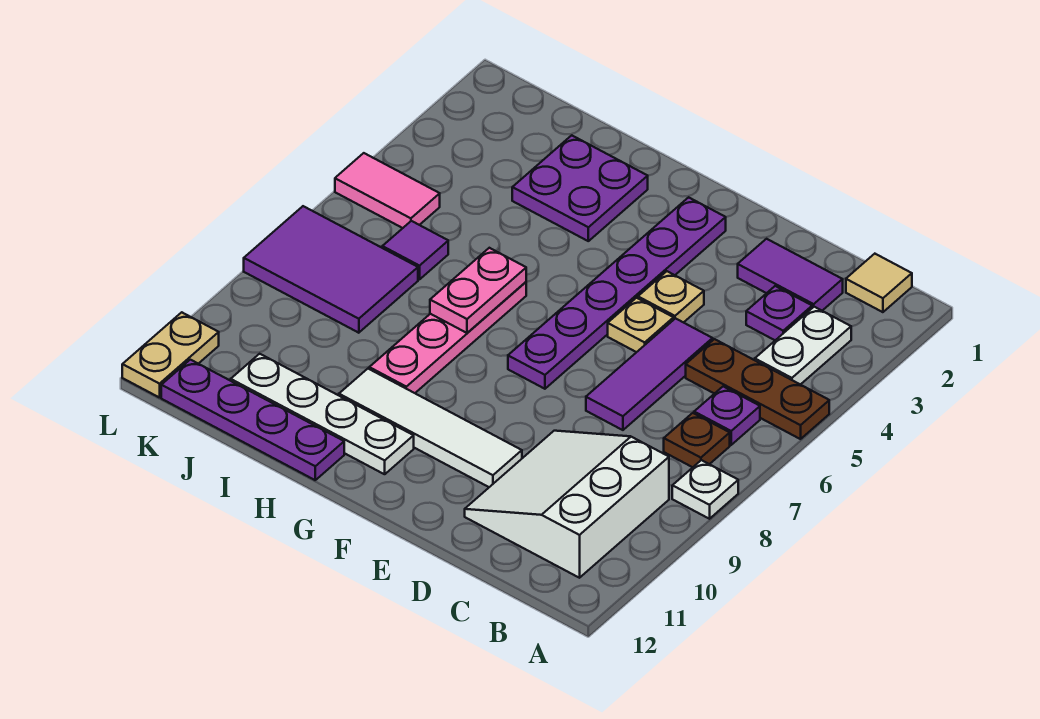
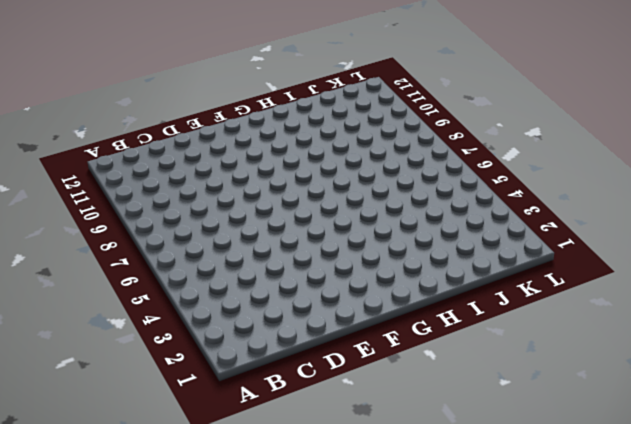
none -> brown plate A5:C5 level 1
none -> white plate A8 level 1
none -> tan tile B1 level 1

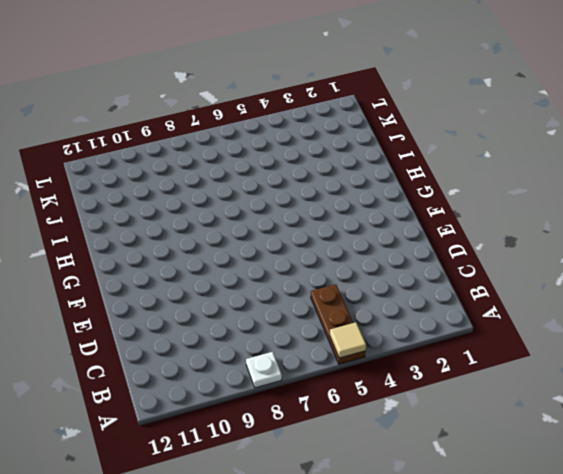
tan tile A5 level 2 -> tan tile B1 level 1
none -> white plate B3:B4 level 1
none -> purple plate B6 level 1
none -> brown plate B7 level 1

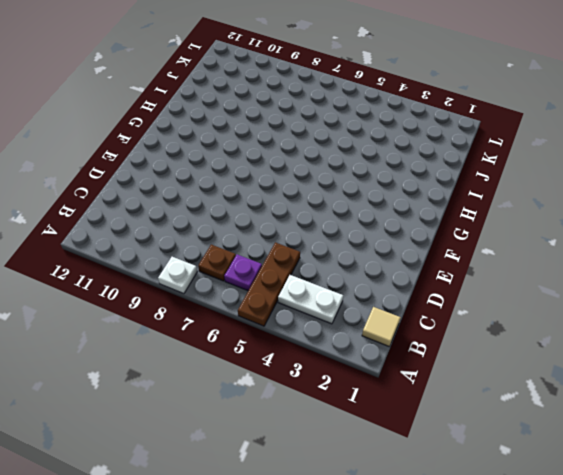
none -> white slope B9:D11 level 1 top B
none -> purple tile C2:D2 level 1
none -> purple plate C3 level 1

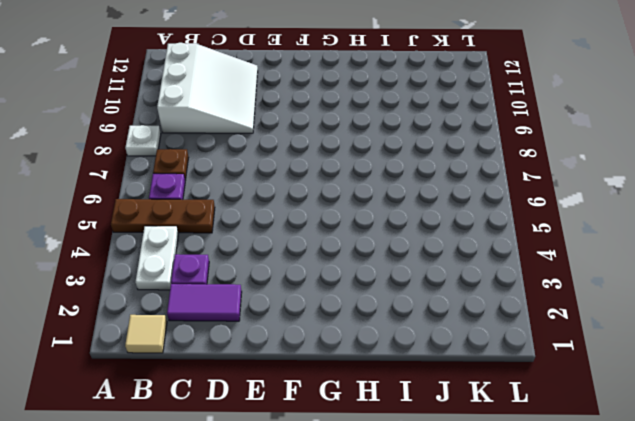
none -> purple tile D5:D7 level 1
none -> tan plate E4 level 1
none -> tan plate E5 level 1

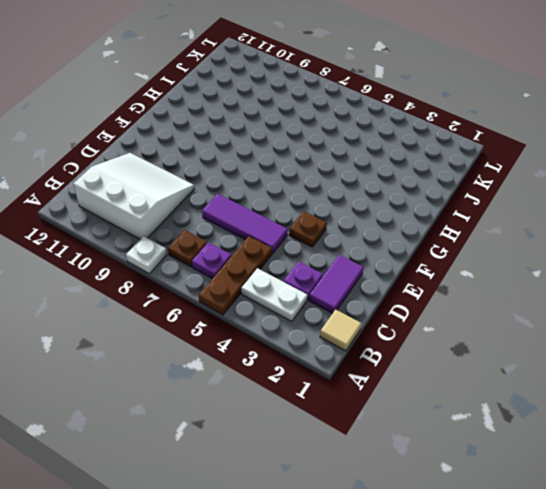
brown plate E4 level 1 -> tan plate E4 level 1
none -> tan plate E5 level 1
none -> white tile E10:H10 level 1
none -> purple plate F2:F7 level 1

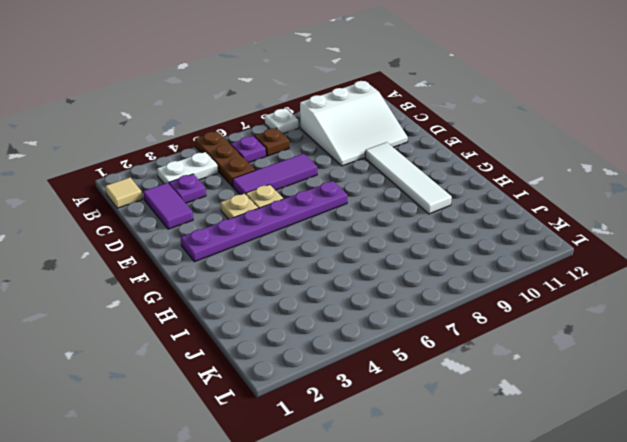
none -> white plate G11:J11 level 1
none -> purple plate H2:I3 level 1
none -> pink plate H6:H9 level 1

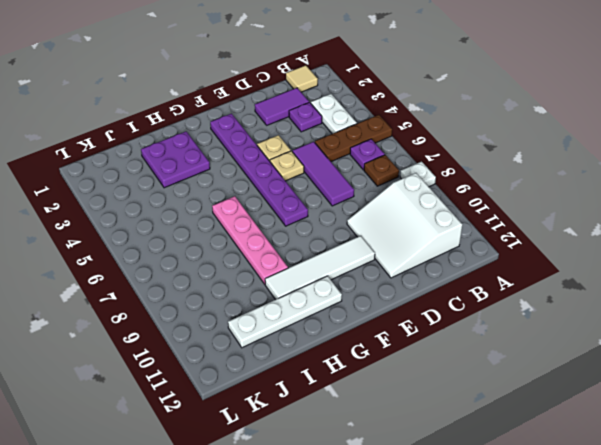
none -> purple plate H12:K12 level 1
none -> purple tile J6 level 1
none -> purple tile J7:L8 level 1

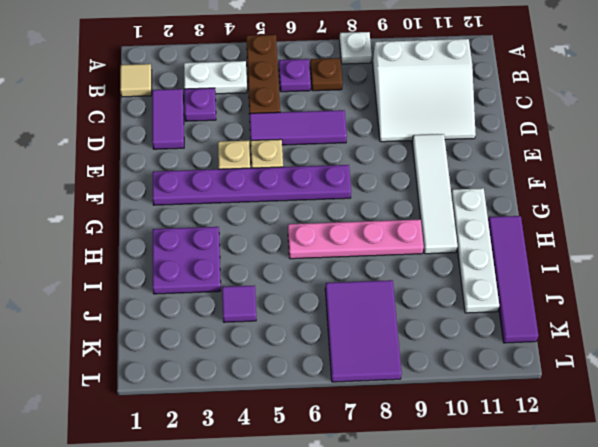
purple tile H12:K12 level 1 -> purple plate H12:K12 level 1
purple tile J4 level 1 -> purple tile J6 level 1
none -> pink tile K5:L5 level 1
none -> tan plate L11:L12 level 1
none -> pink plate H6:H7 level 2

